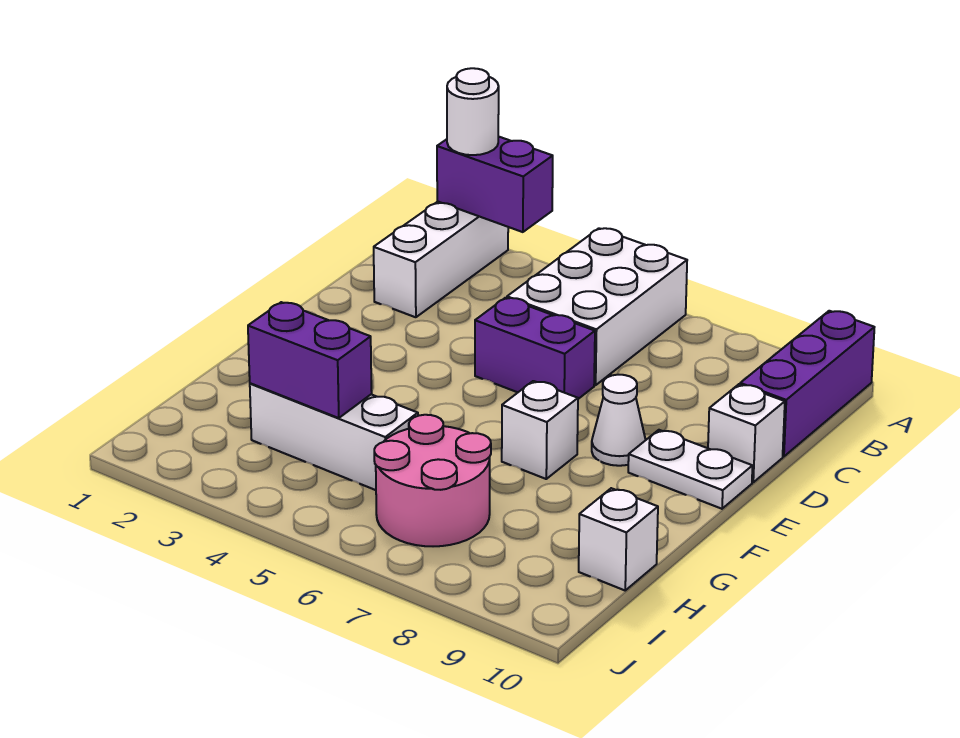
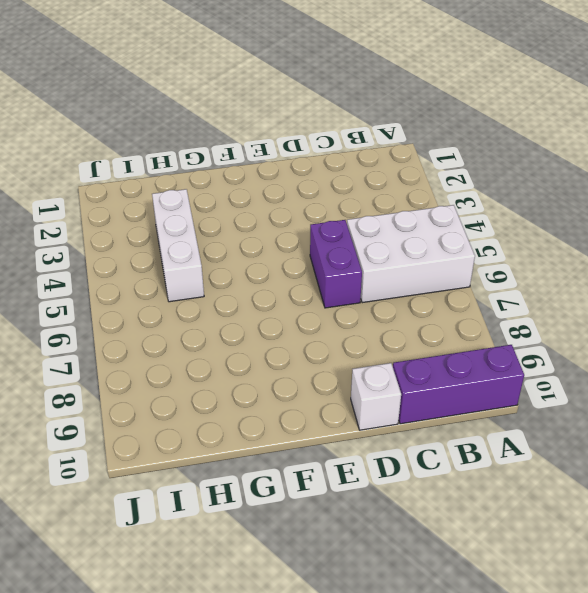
none -> white brick A2:C2 level 1
none -> white cone E8 level 1
none -> white plate E9:E10 level 1

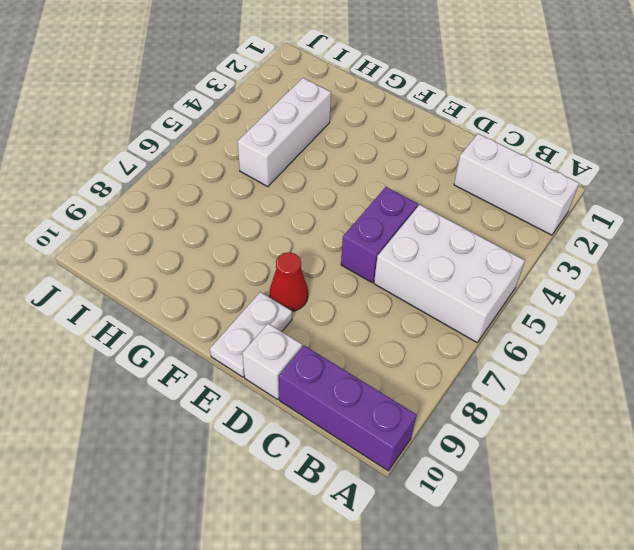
red cone E8 level 1 -> white cone E8 level 1
none -> white brick F7 level 1
none -> pink round brick H6:I7 level 1
none -> white brick H10 level 1

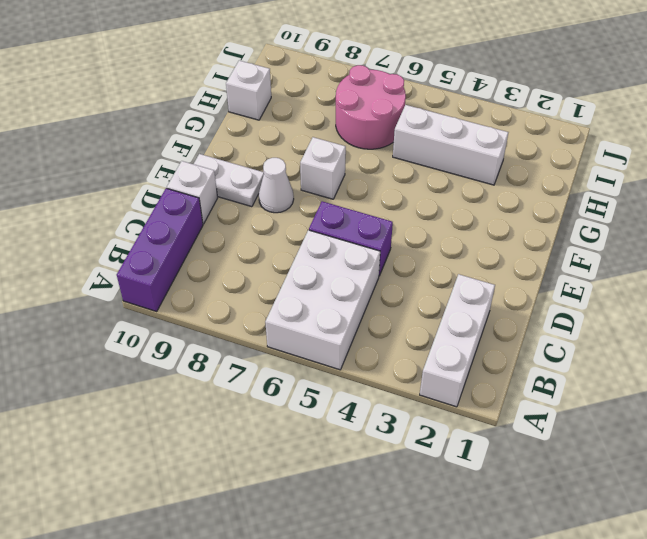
none -> purple brick A2:A3 level 2
none -> purple brick H3:H4 level 2
none -> white round brick A2 level 3

